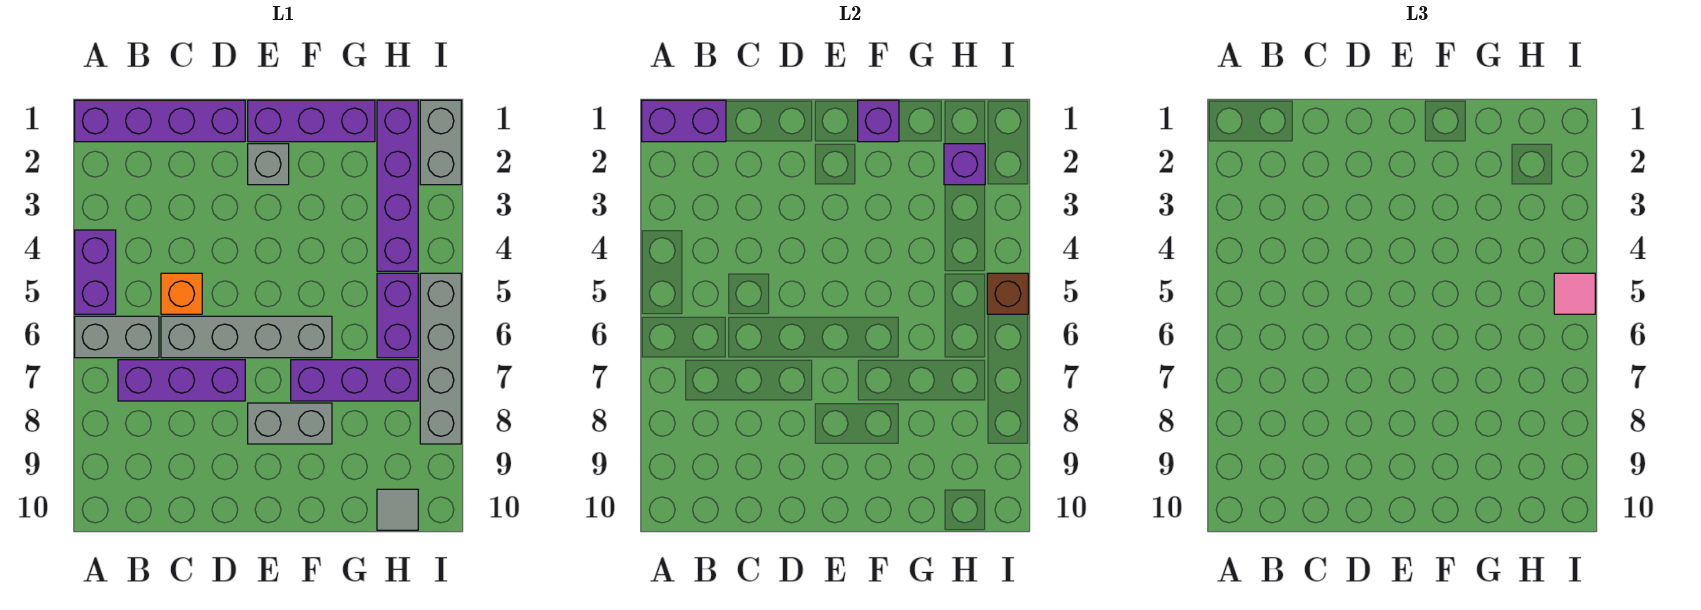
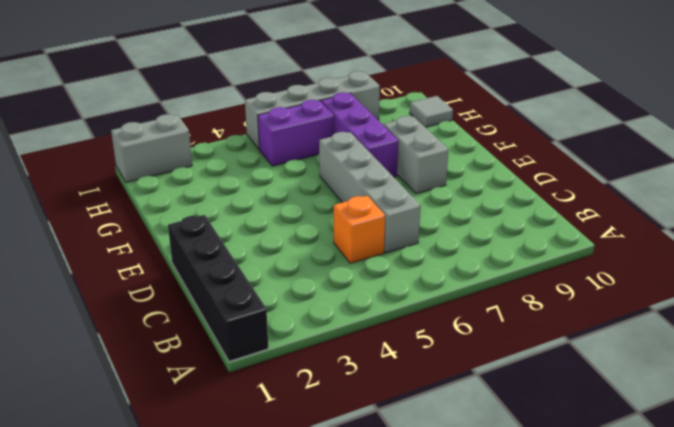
black brick A1:D1 level 1 -> purple brick A1:D1 level 1
none -> purple brick A4:A5 level 1
none -> grey brick A6:B6 level 1
none -> purple brick B7:D7 level 1

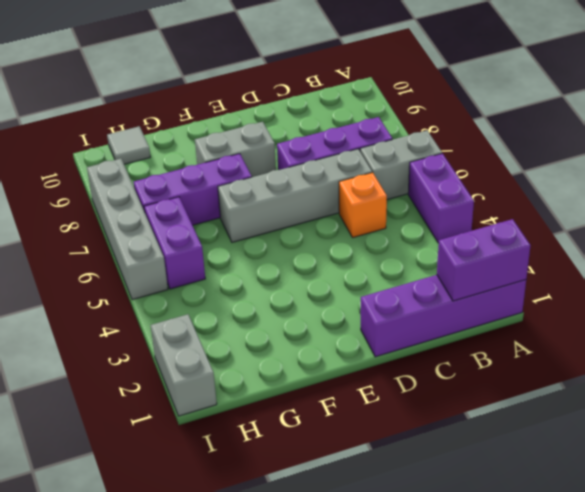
none -> purple brick E1:G1 level 1
none -> grey brick E2 level 1
none -> purple brick H1:H4 level 1

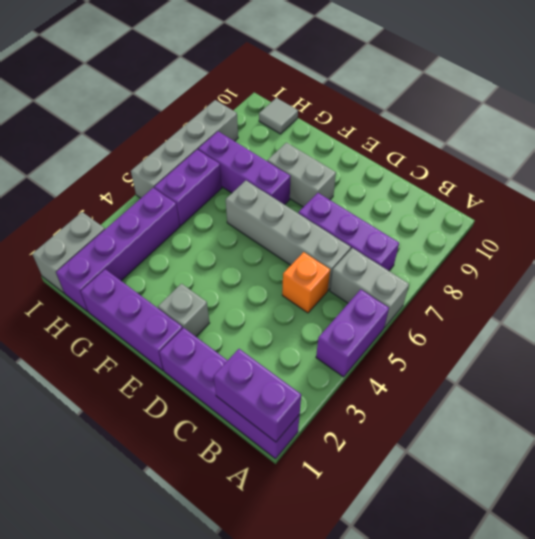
none -> purple brick F1 level 2
none -> purple brick H2 level 2
none -> brown brick I5 level 2

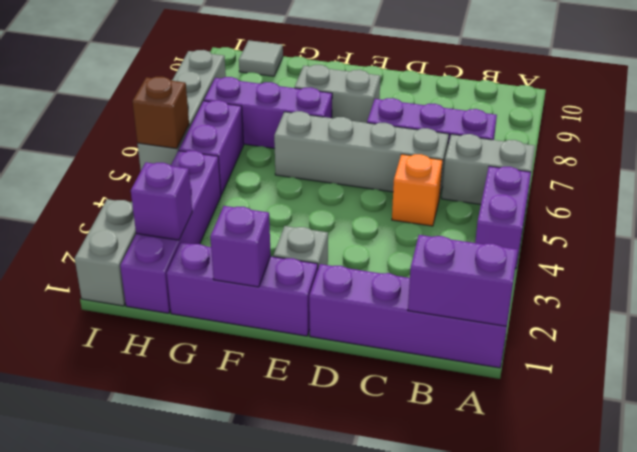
none -> pink tile I5 level 3

